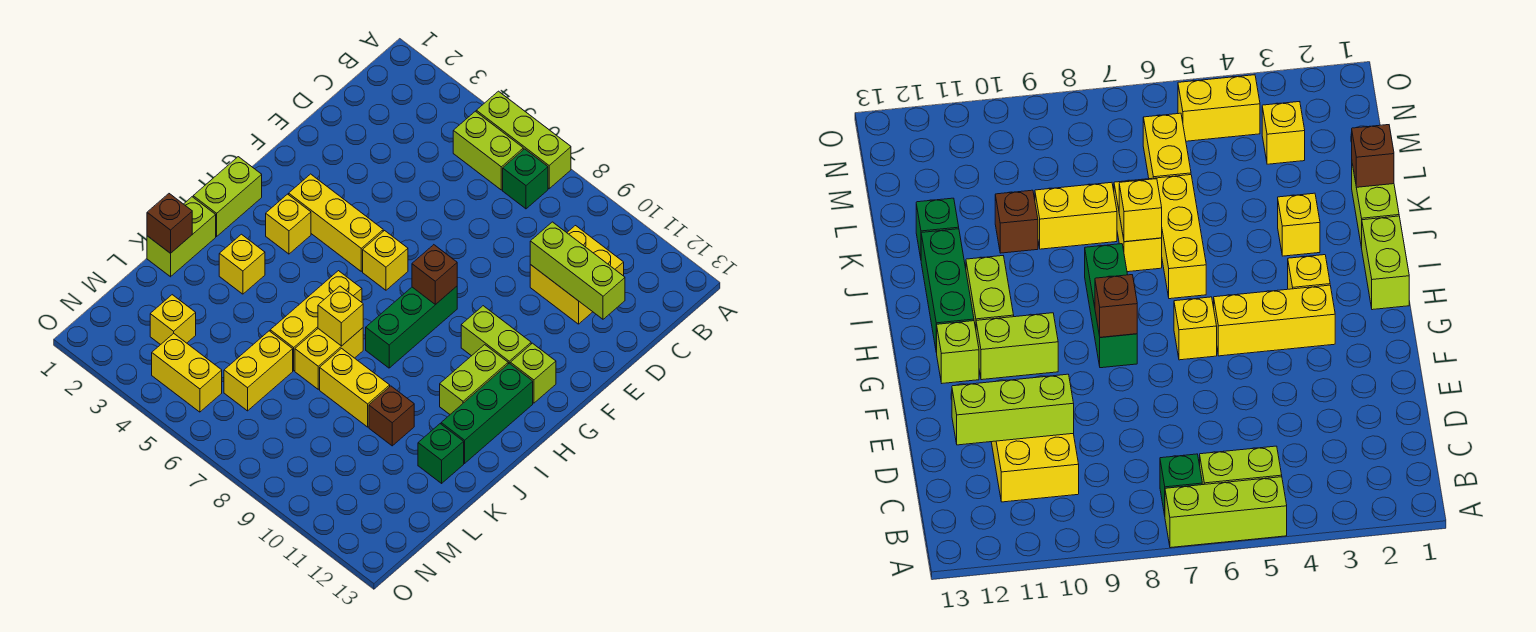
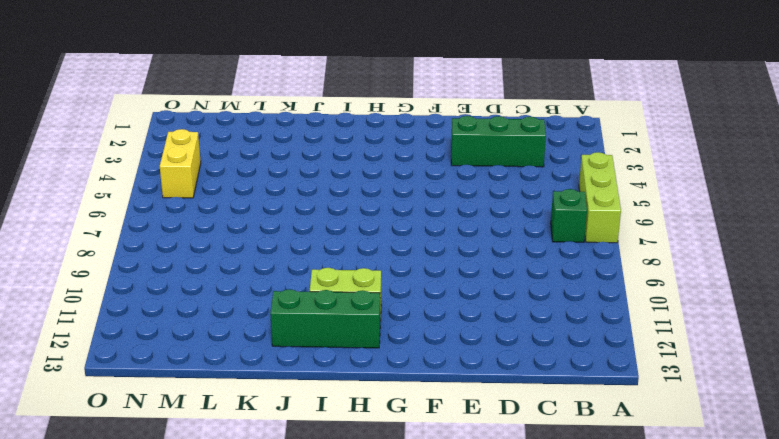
green brick C3:E3 level 1 -> green brick G8:I8 level 1
none -> lime brick B5:B6 level 1
none -> yellow brick C10:D11 level 1
none -> yellow brick G3:G5 level 1

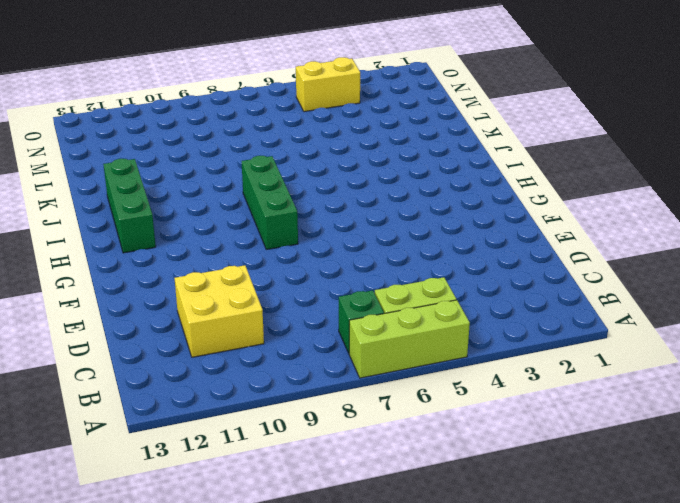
none -> yellow brick G3:G5 level 1
none -> yellow brick G6 level 1
none -> lime brick G10:G11 level 1

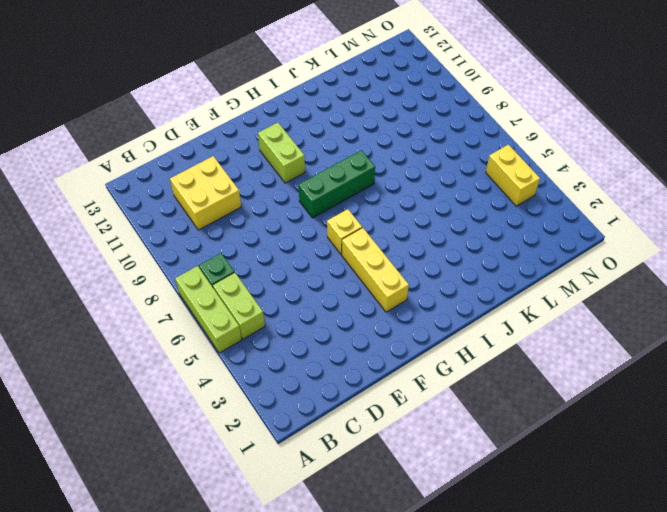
none -> lime brick G12 level 1
none -> lime brick H1:I1 level 1
none -> yellow brick H3 level 1

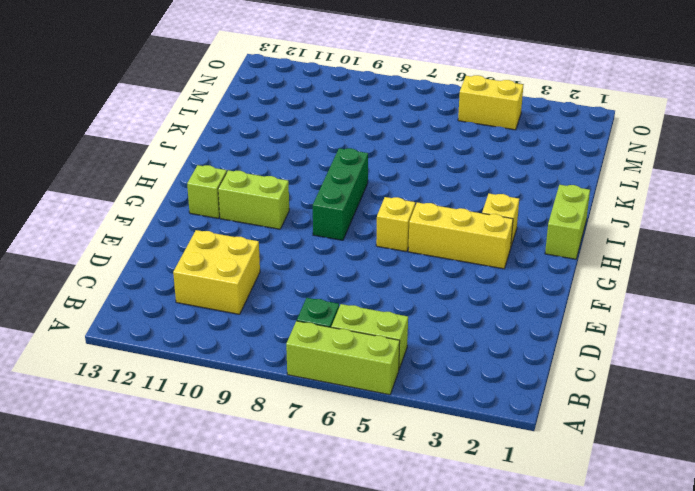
none -> lime brick H11:I11 level 1
none -> green brick H12:J12 level 1
none -> yellow brick I6:K6 level 1

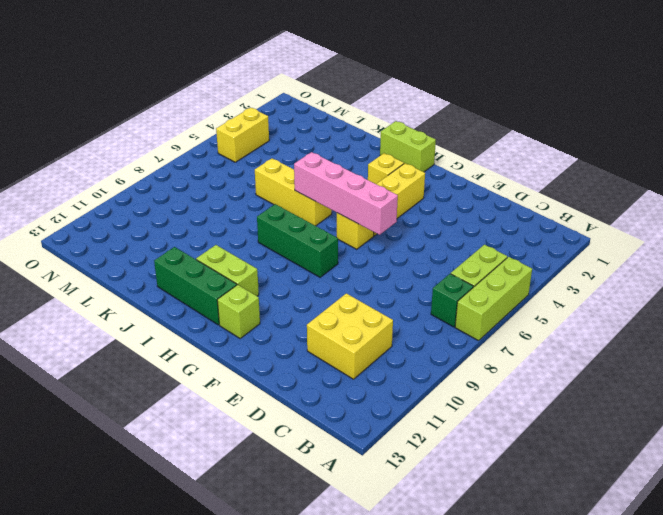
pink brick F6:I6 level 2 -> none
none -> lime brick G10:G11 level 1
none -> lime brick J1:K1 level 1
none -> yellow brick J3 level 1

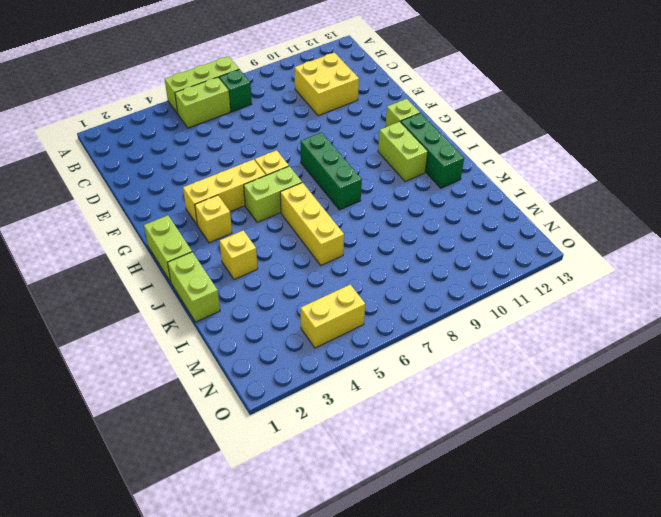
lime brick H5:H6 level 1 -> lime brick G10:G11 level 1
none -> yellow brick J7:K7 level 1
none -> yellow brick K8:K9 level 1
none -> brown brick K10 level 1

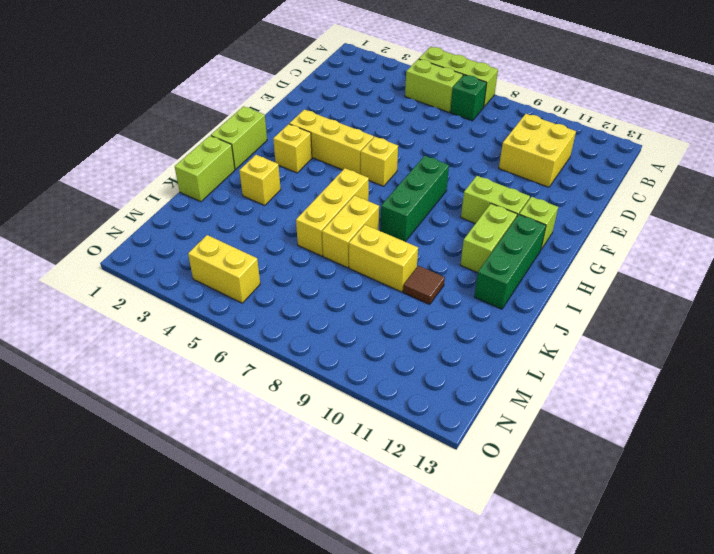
brown tile K10 level 1 -> brown brick K10 level 1
none -> green brick K12 level 1
none -> yellow brick L6:M6 level 1
none -> yellow brick M3 level 1

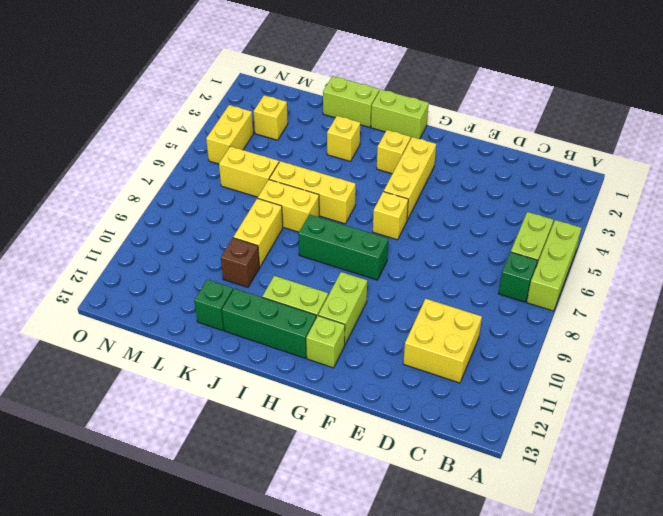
none -> lime brick D10:D12 level 2
none -> brown brick G8 level 2
none -> yellow brick J7 level 2

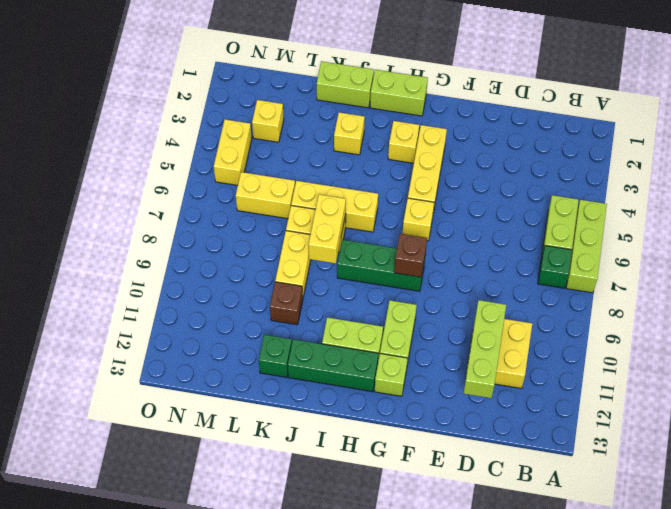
yellow brick J7:J8 level 2 -> yellow brick J7 level 2
none -> brown brick K1 level 2

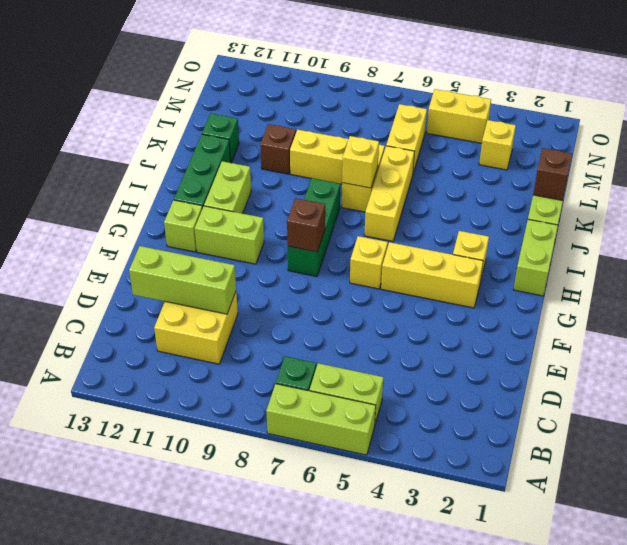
none -> yellow brick J3 level 1

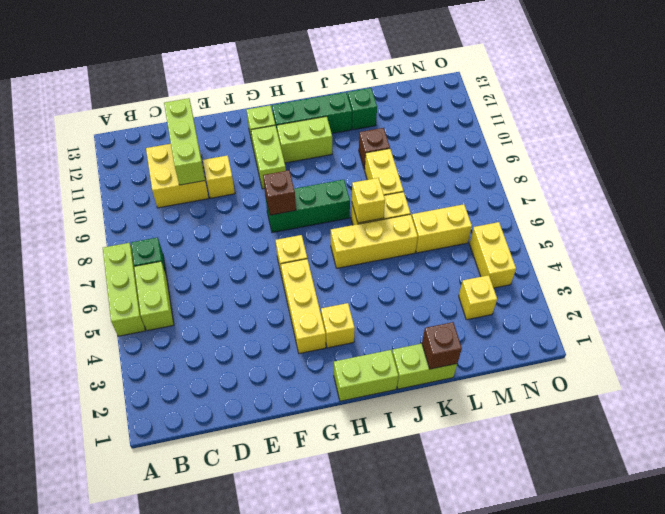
yellow brick E10 level 1 -> yellow brick J3 level 1

